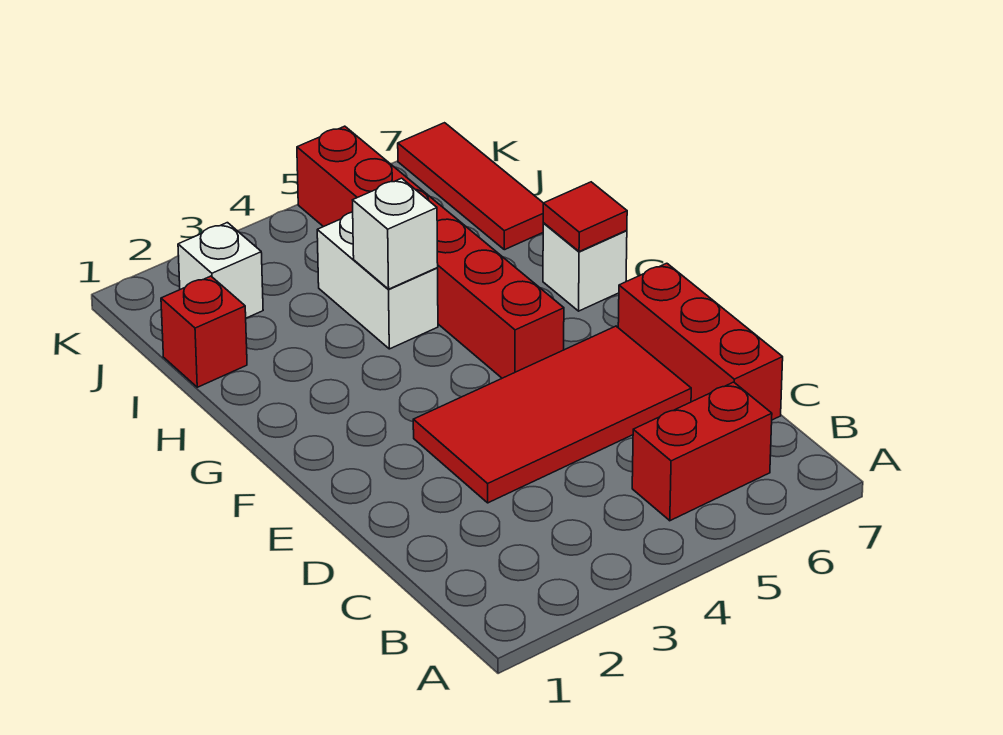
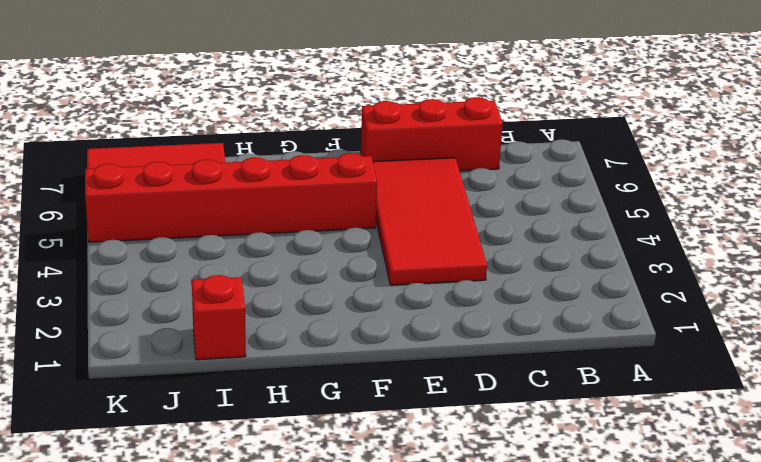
none -> red brick B5:B6 level 1
none -> white brick G7 level 1

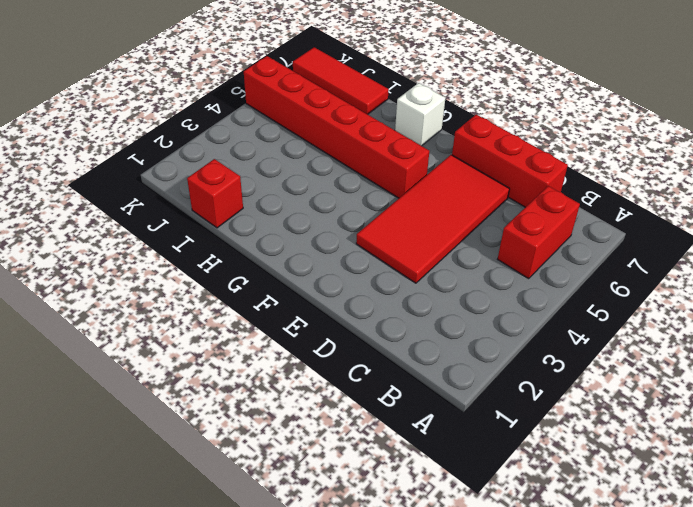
none -> white brick H4:I4 level 1
none -> white brick J2 level 1

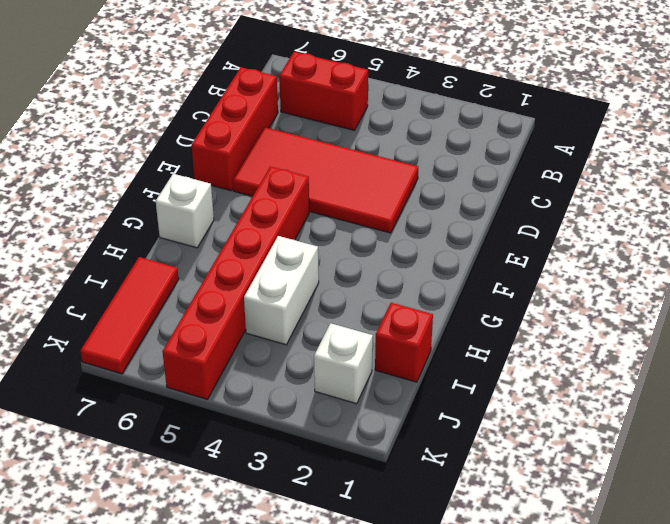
none -> red tile G7 level 2
none -> white brick H4 level 2

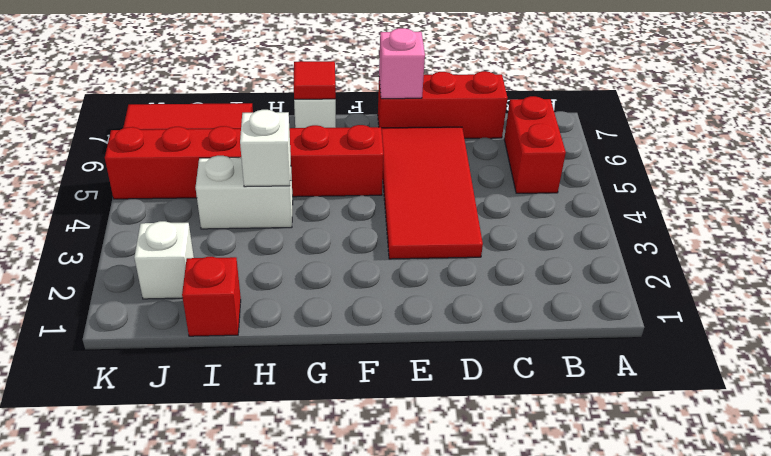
pink brick E7 level 2 -> none

